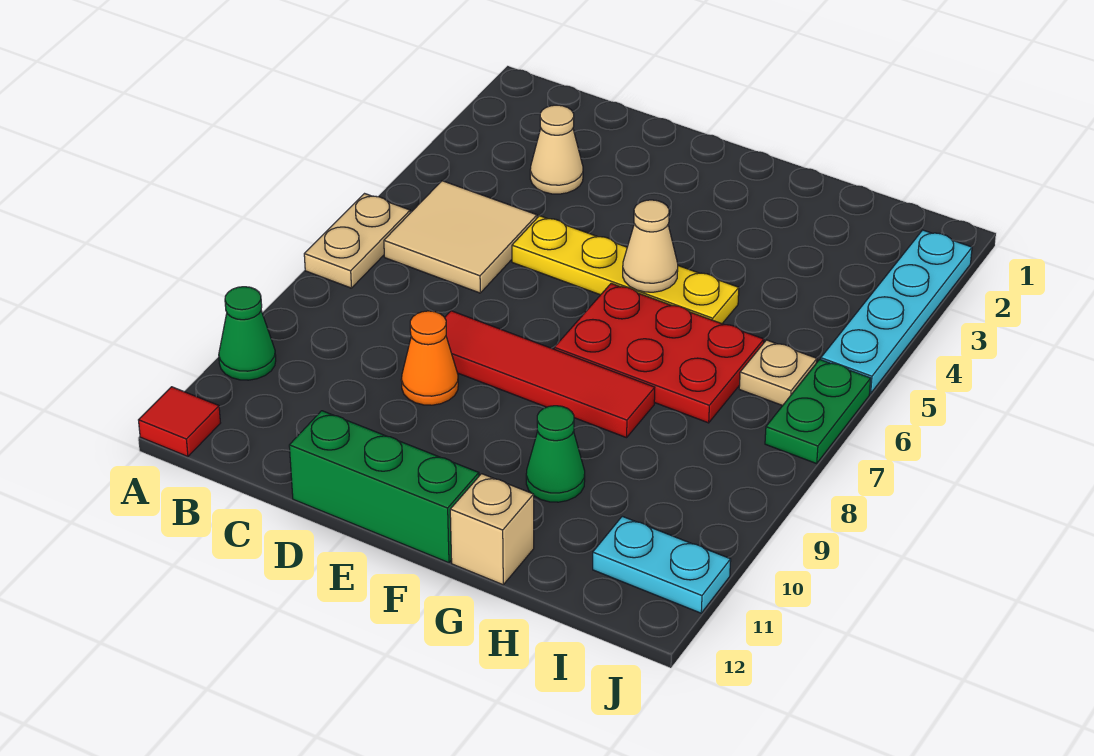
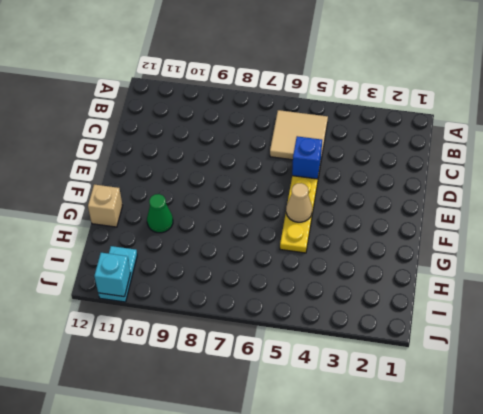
blue brick D5 level 2 -> none
cyan brick J11 level 2 -> none
none -> tan plate A6:A7 level 1
none -> green cone A10 level 1
none -> red tile A12 level 1

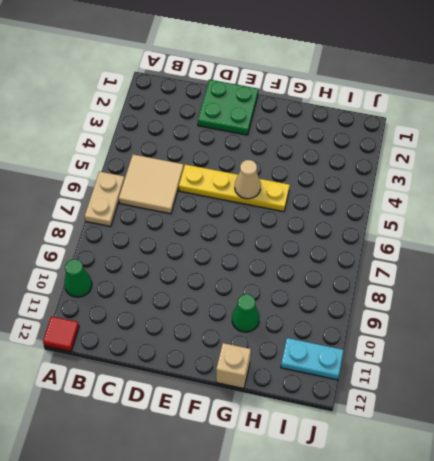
green plate D1:E2 level 1 -> none
none -> tan cone C3 level 1
none -> red tile D8:G8 level 1
none -> orange cone D9 level 1

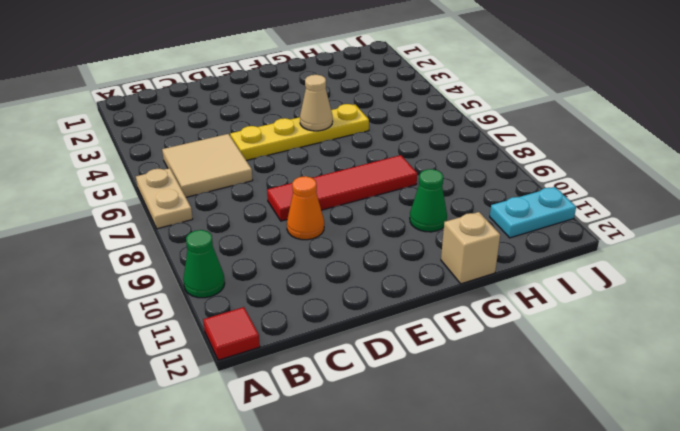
none -> tan cone C3 level 1
none -> green brick D12:F12 level 1
none -> red plate F6:H7 level 1

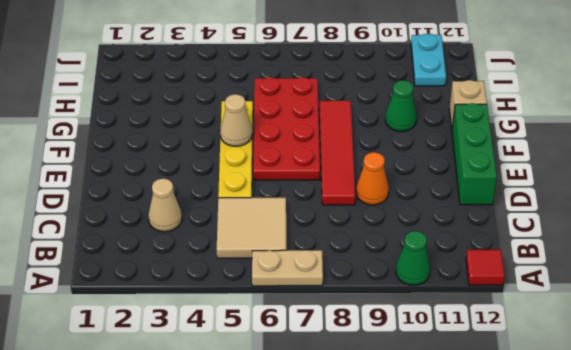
red plate E6:H7 level 1 -> red plate F6:H7 level 1
none -> tan plate I6 level 1
none -> cyan plate J2:J5 level 1
none -> green plate J6:J7 level 1

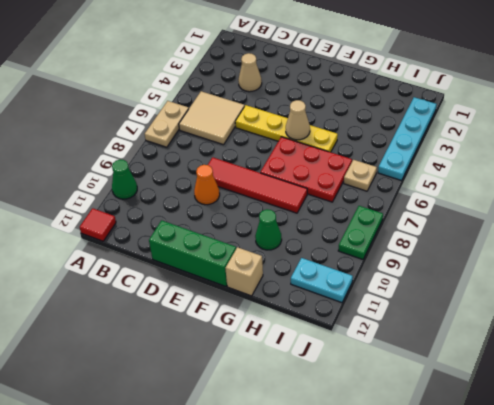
green plate J8:J9 level 1 -> green plate J6:J7 level 1

